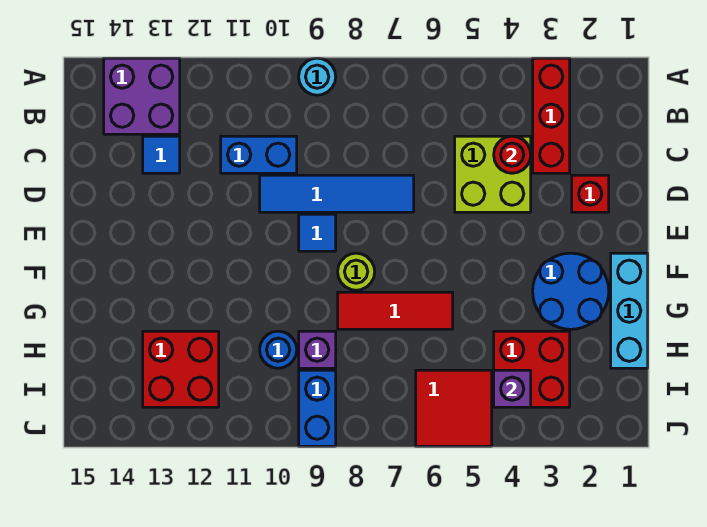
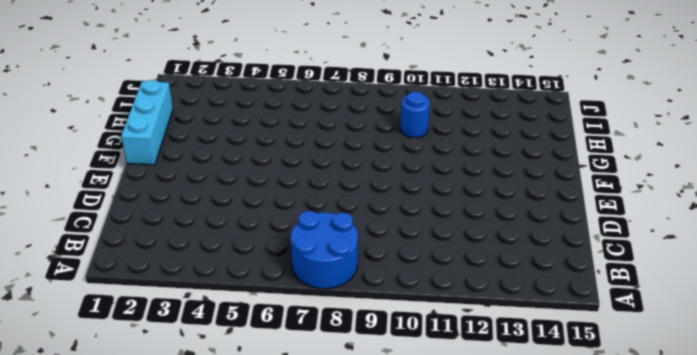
blue round brick A7:B8 level 1 -> blue round brick F2:G3 level 1
none -> red brick A3:C3 level 1
none -> cyan round brick A9 level 1
none -> purple brick A13:B14 level 1

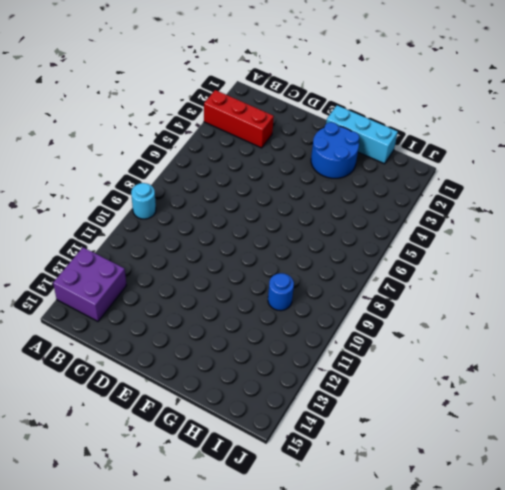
none -> lime brick C4:D5 level 1
none -> blue brick C10:C11 level 1
none -> blue tile C13 level 1

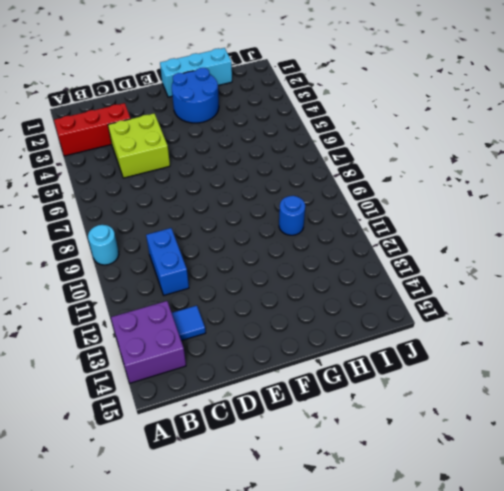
none -> red brick D2 level 1
none -> blue tile D7:D10 level 1
none -> blue tile E9 level 1

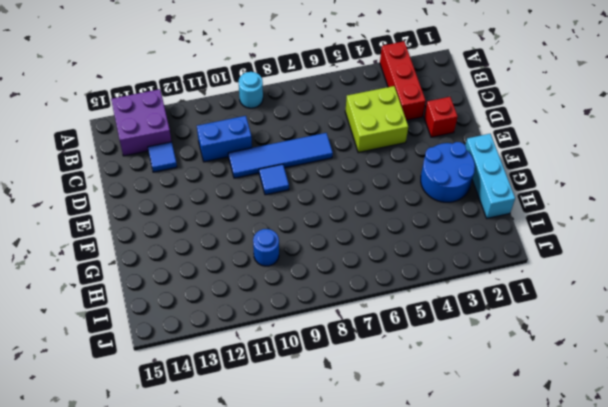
none -> lime round brick F8 level 1
none -> red tile G6:G8 level 1
none -> red brick H3:I4 level 1

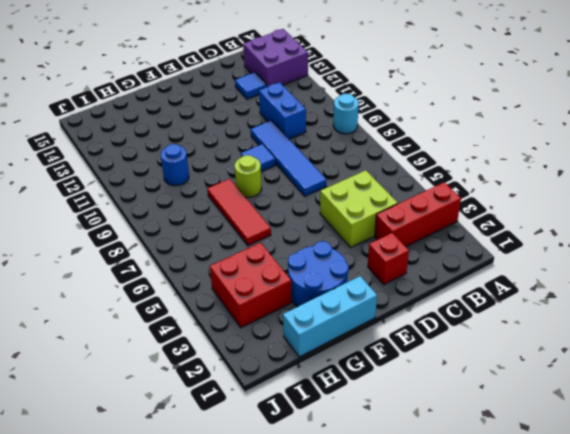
none -> purple brick H9 level 1
none -> red brick H12:I13 level 1
none -> red tile I5:J6 level 1

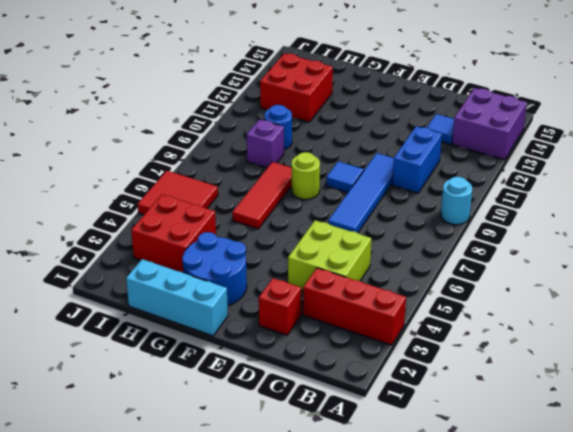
none -> blue brick I9:J9 level 1
none -> red round brick C4 level 2
none -> purple brick I4 level 2

